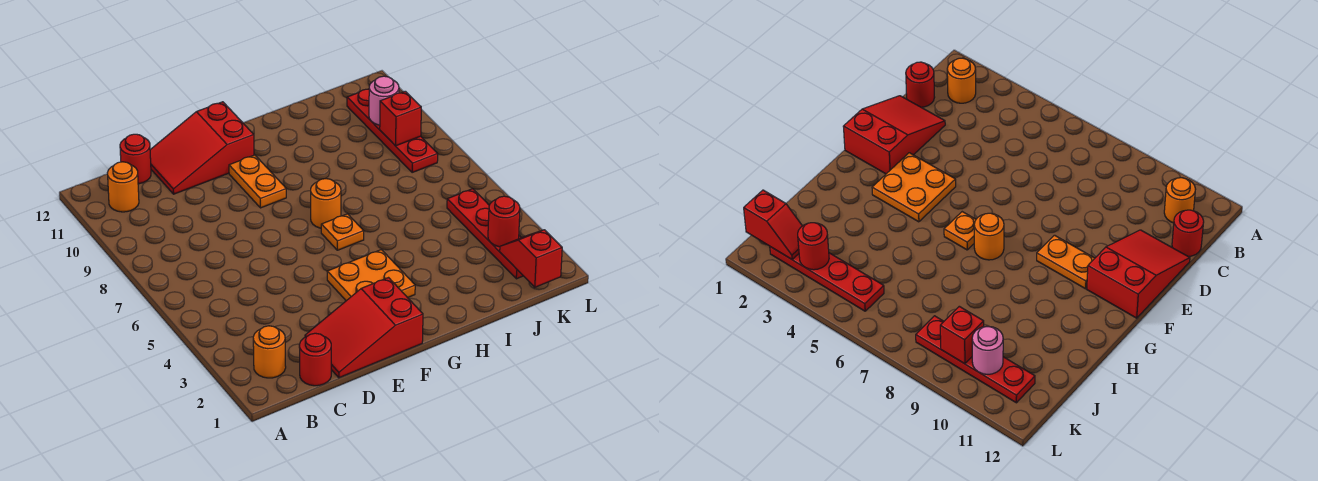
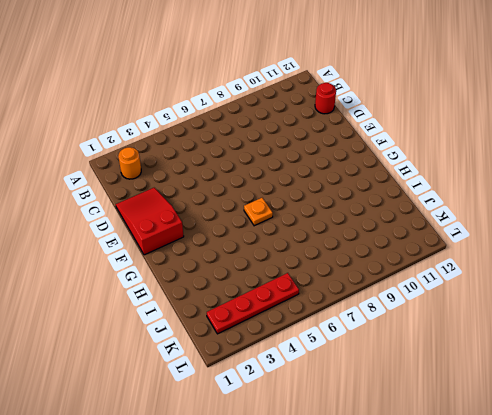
none -> orange round brick B11 level 1
none -> red round brick C1 level 1
none -> red slope D11:F12 level 1 top F

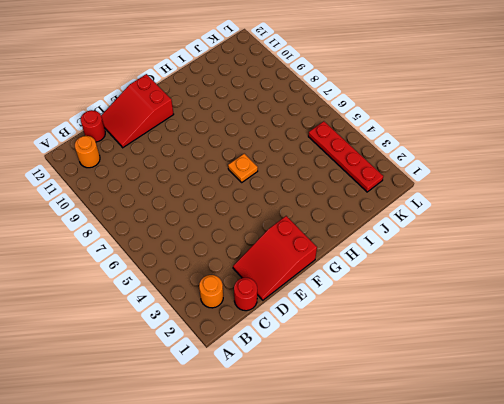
none -> orange plate F3:G4 level 1
none -> orange plate F9:F10 level 1
none -> orange round brick G7 level 1

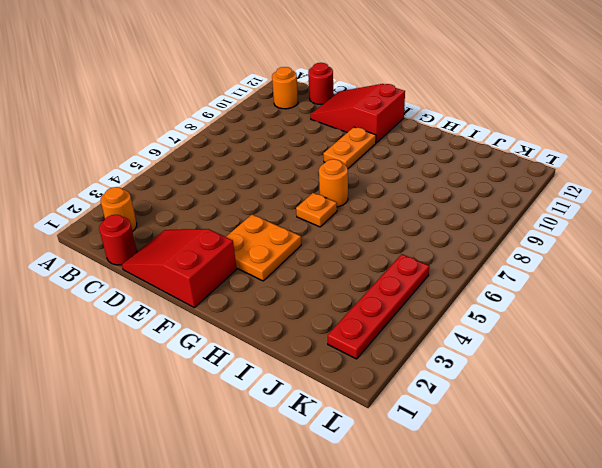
none -> red plate K8:K11 level 1
none -> red slope K1:K2 level 2 top 1
none -> red round brick K3 level 2

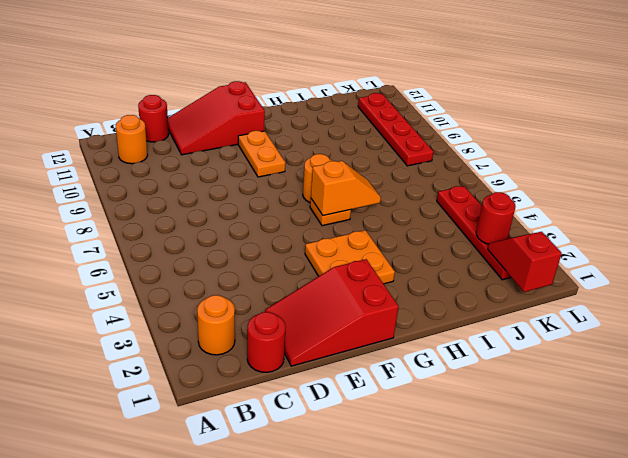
orange slope G6:H6 level 2 top G -> none
none -> red brick K9 level 2
none -> pink round brick K10 level 2

